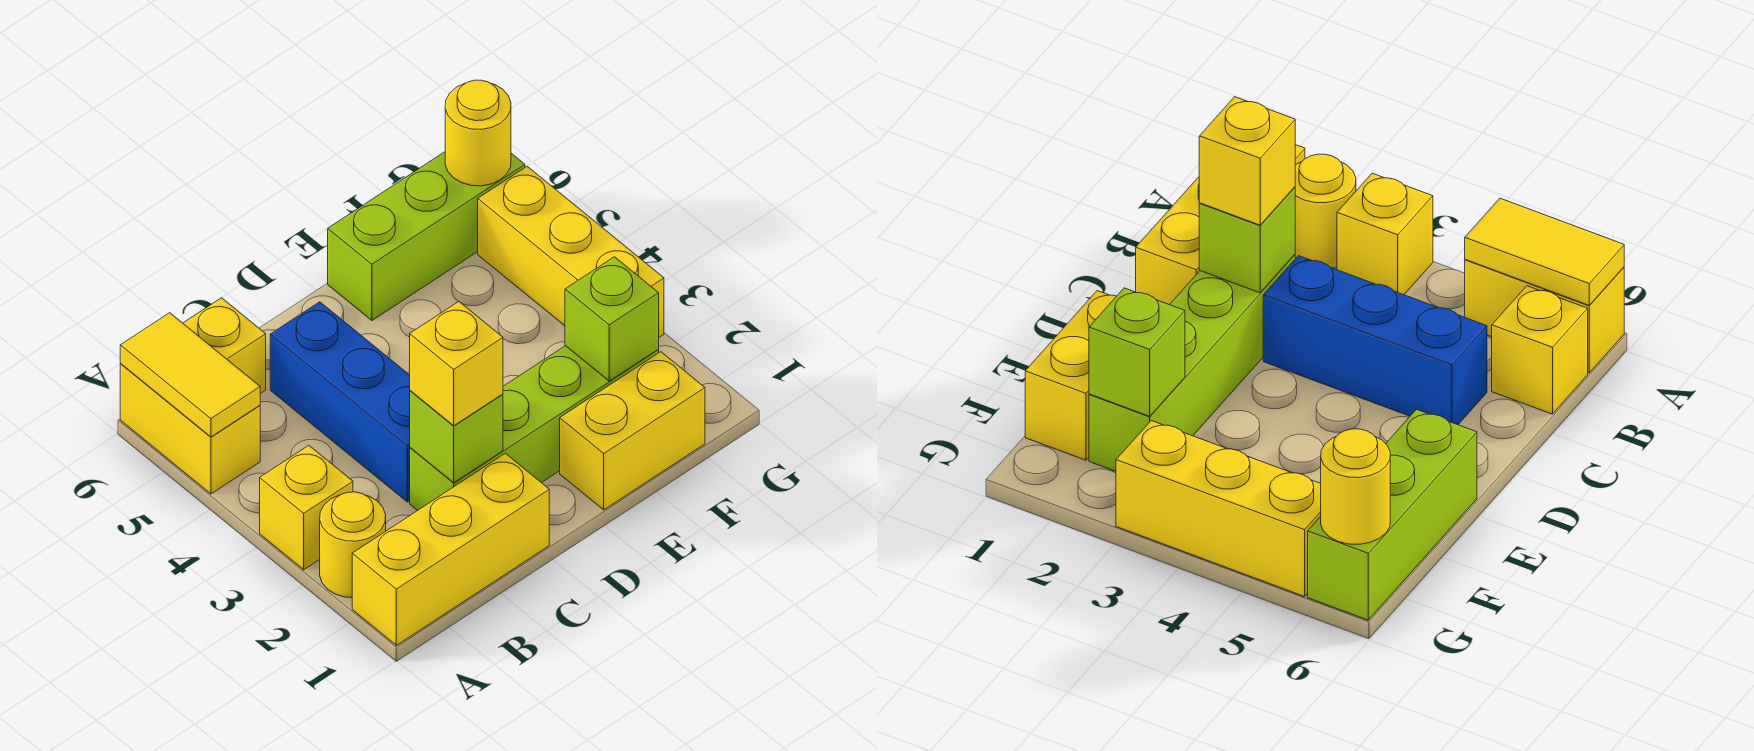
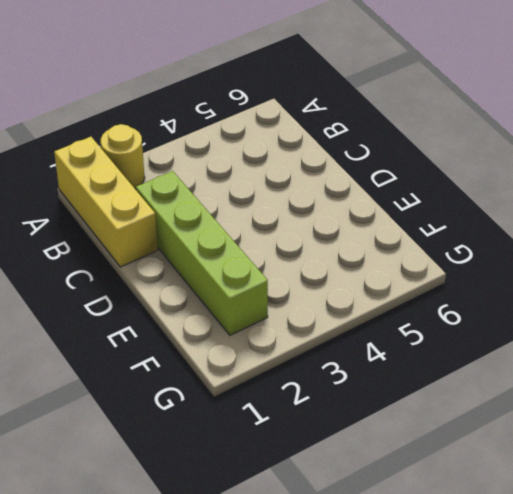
none -> yellow brick A3 level 1
none -> yellow brick A5:A6 level 1
none -> yellow brick B6 level 1

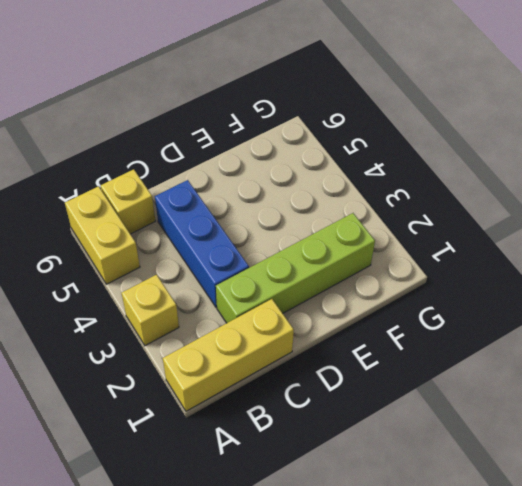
none -> yellow round brick A2 level 1
none -> yellow brick E1:F1 level 1
none -> lime brick E6:G6 level 1

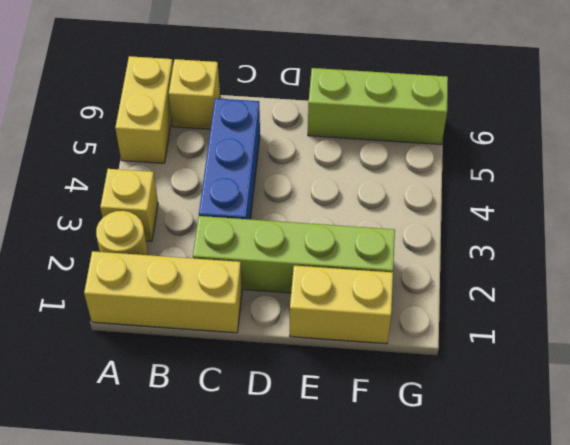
none -> yellow brick G3:G5 level 1
none -> yellow tile A5:A6 level 2
none -> lime brick C2 level 2

